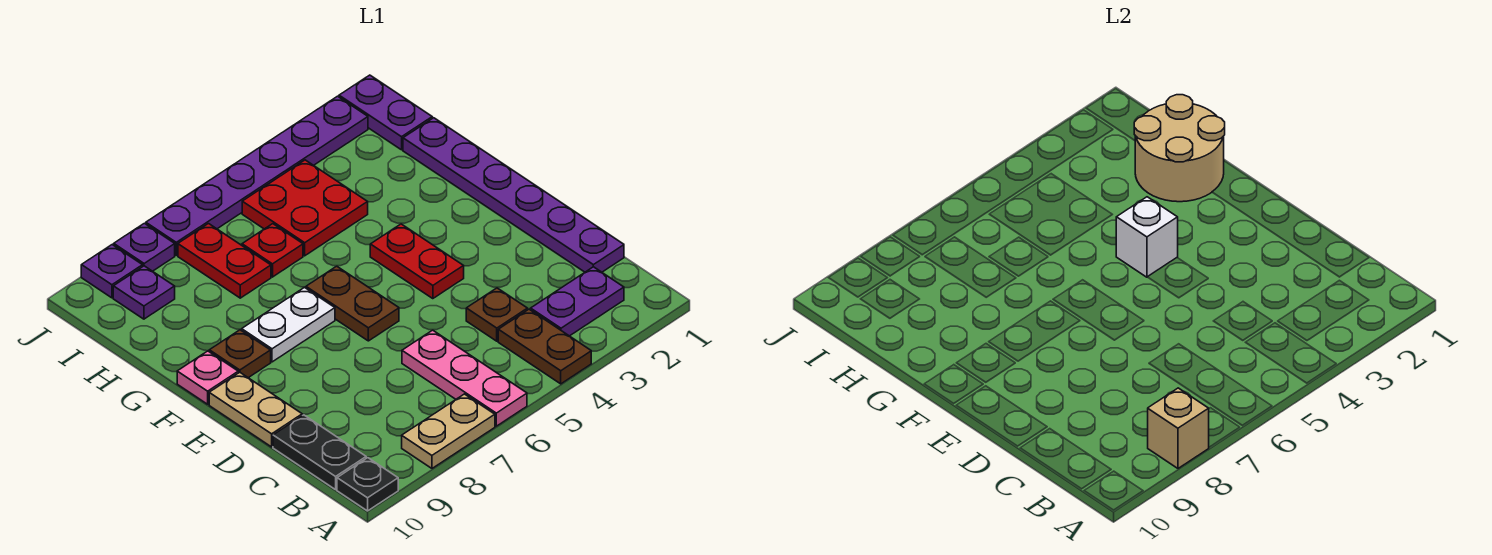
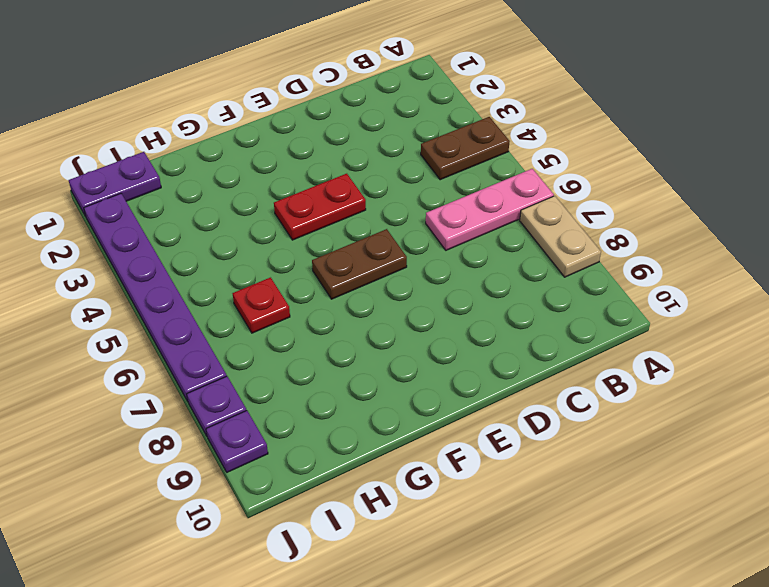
none -> black plate A10 level 1
none -> purple plate B2:B3 level 1
none -> black plate B10:C10 level 1

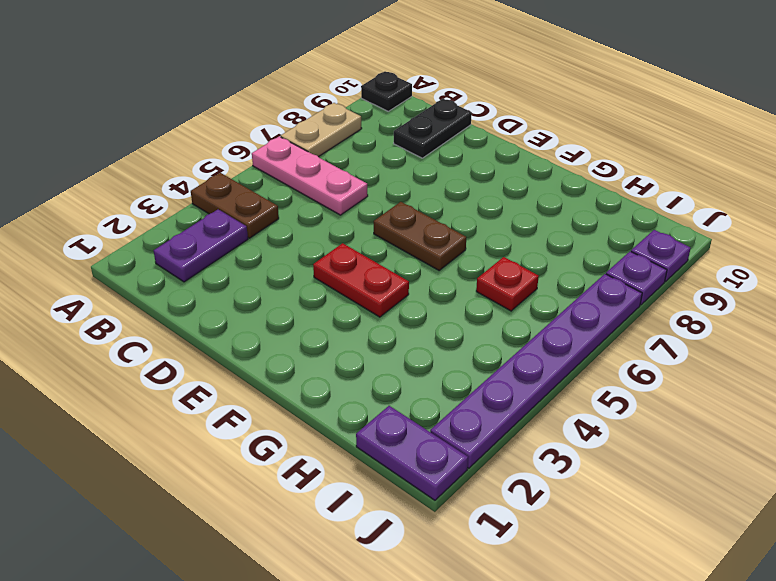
black plate C9:C10 level 1 -> black plate B10:C10 level 1
none -> purple plate C1:H1 level 1
none -> brown plate C4 level 1
none -> tan plate D10:E10 level 1

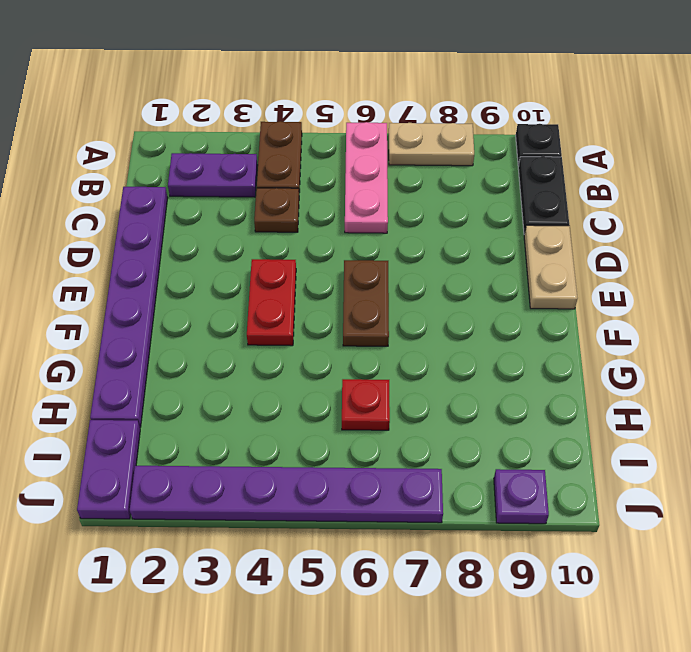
none -> white plate F7:F8 level 1
none -> brown plate F9 level 1
none -> pink plate F10 level 1

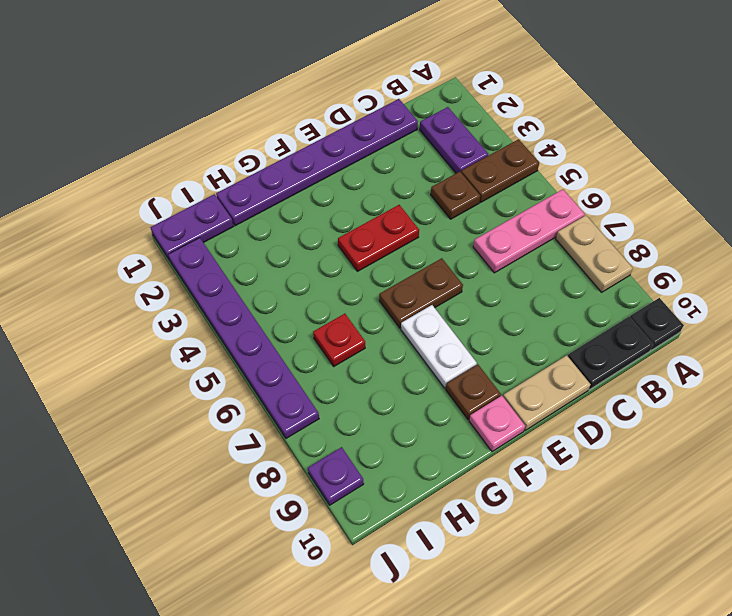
none -> red plate H4:I5 level 1
none -> red plate H7:I7 level 1
none -> purple plate I9 level 1

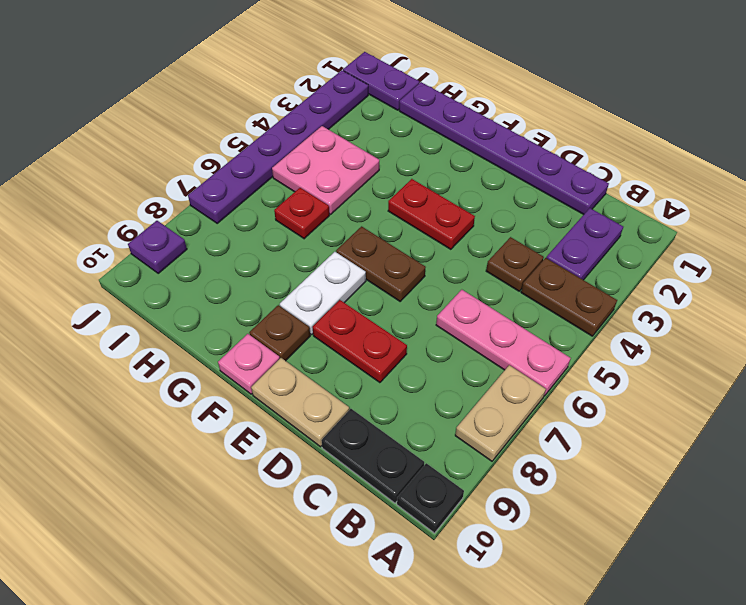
red plate D8:E8 level 1 -> red plate H7:I7 level 1
pink plate H4:I5 level 1 -> red plate H4:I5 level 1
none -> purple plate I9 level 1
none -> purple plate J8 level 1
none -> tan brick A8 level 2

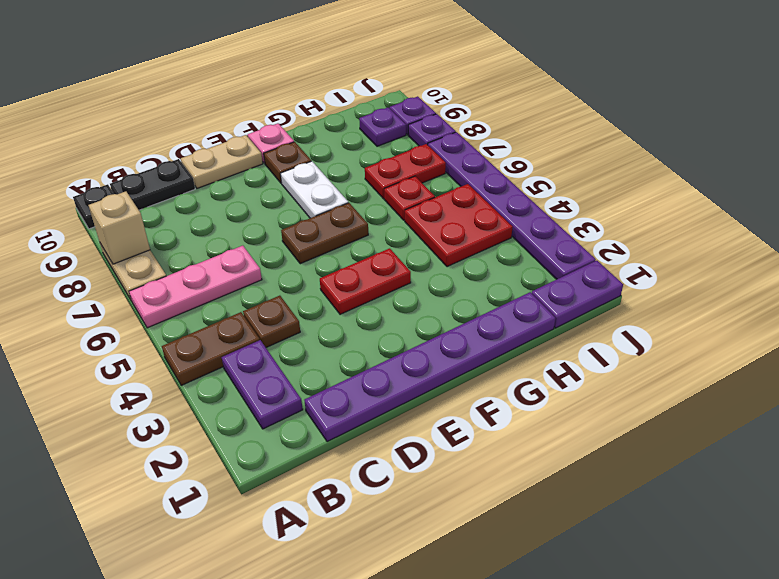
none -> white brick F4 level 2
none -> tan round brick G1:H2 level 2

